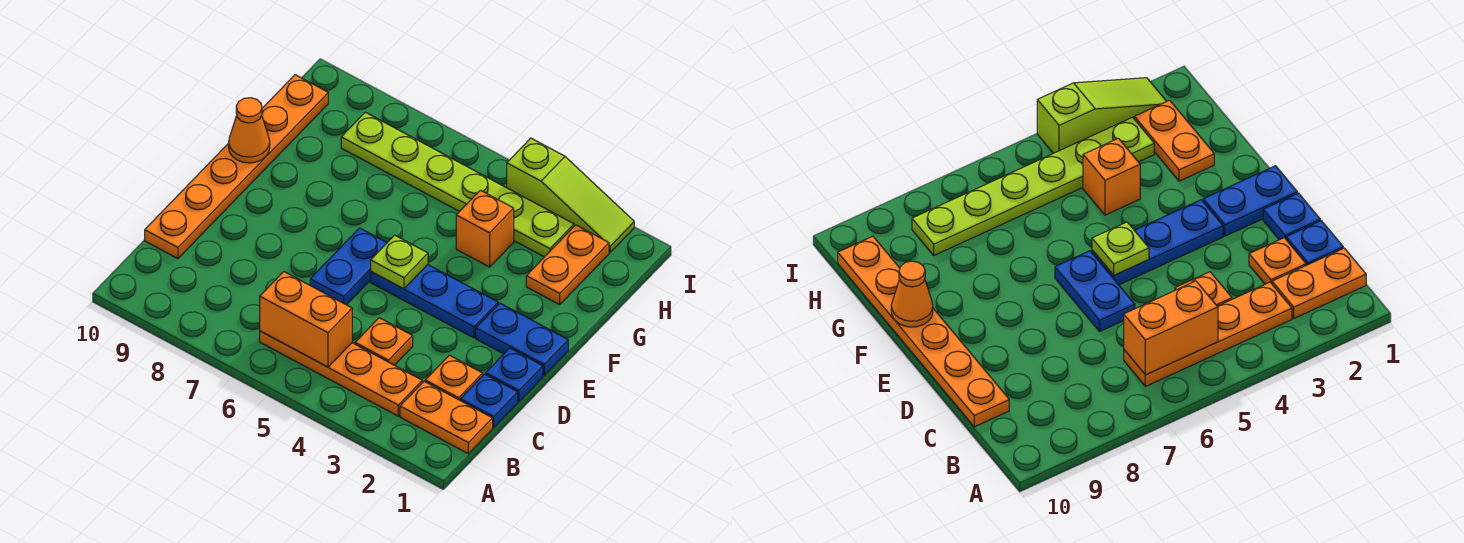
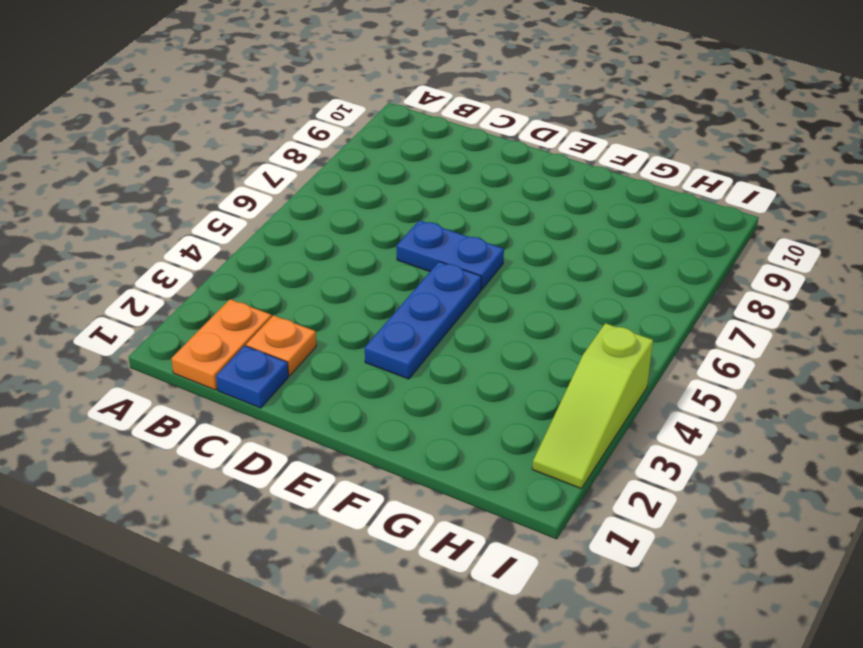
none -> orange plate B3:B6 level 1
none -> orange plate C4 level 1
none -> orange plate C10:H10 level 1

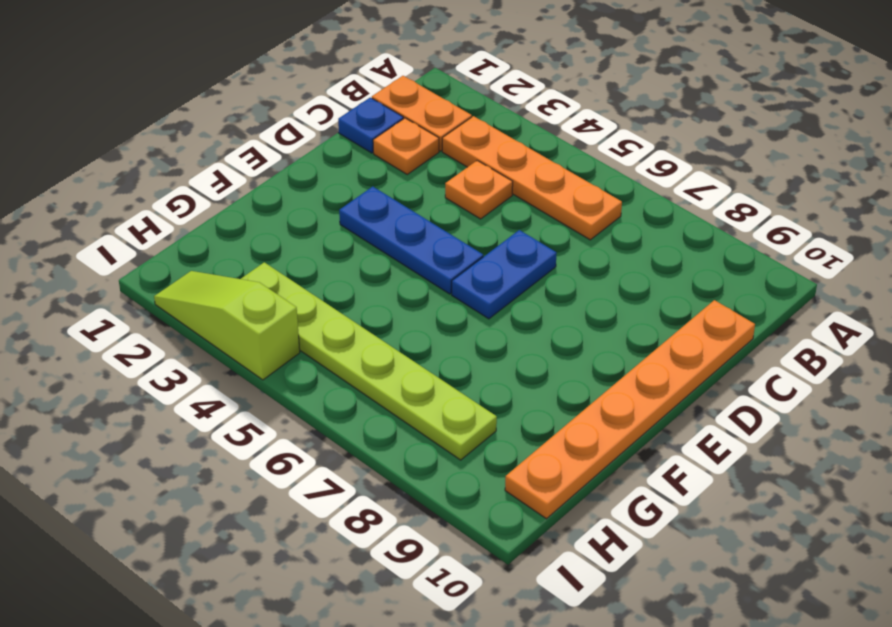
none -> blue plate D1 level 1
none -> blue plate E1:E2 level 1
none -> orange plate G2:H2 level 1

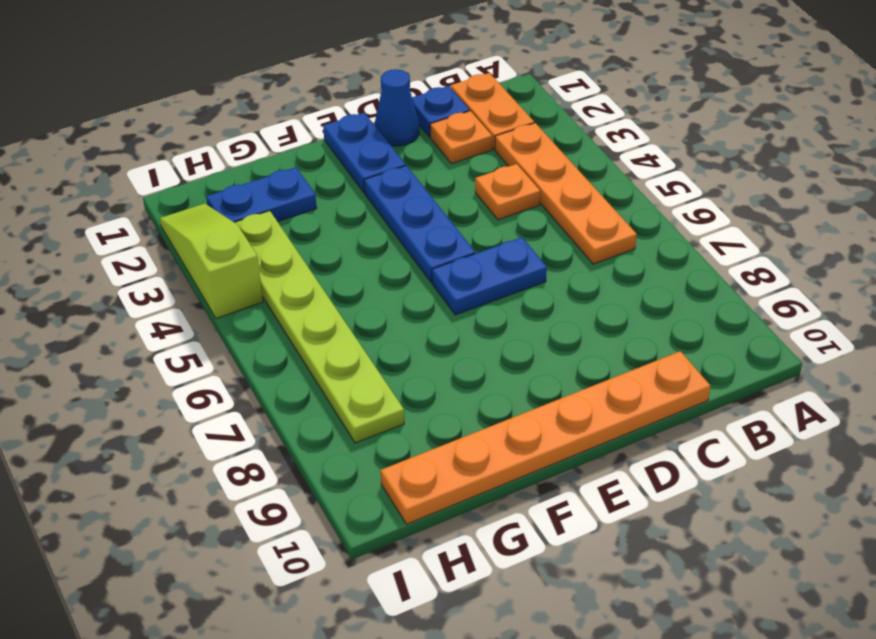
blue cone D1 level 1 -> blue plate D1 level 1
blue plate G2:H2 level 1 -> orange plate G2:H2 level 1
none -> orange brick G4 level 1
none -> orange brick B5:B6 level 2
none -> lime plate E5 level 2

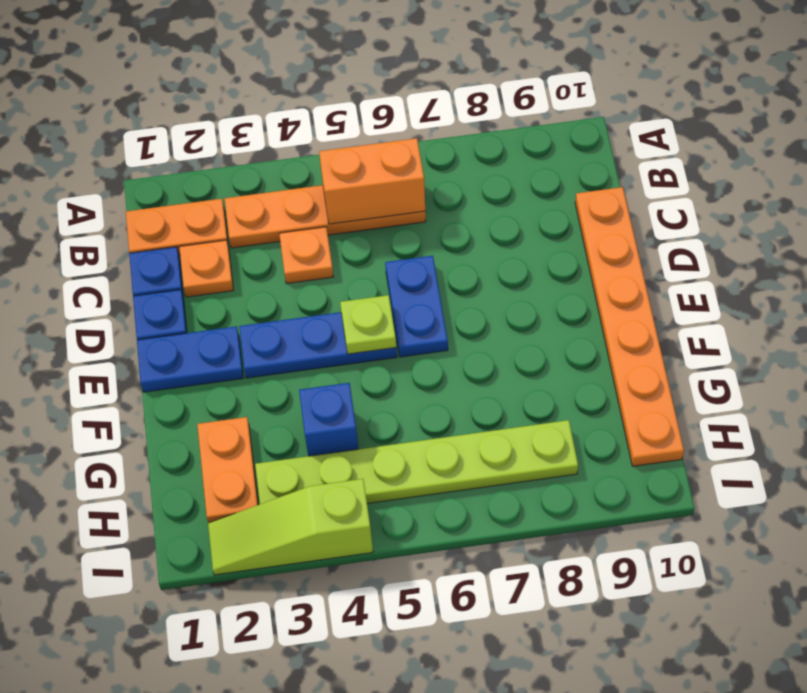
blue brick G4 level 1 -> orange brick G4 level 1
none -> orange cone F10 level 2

